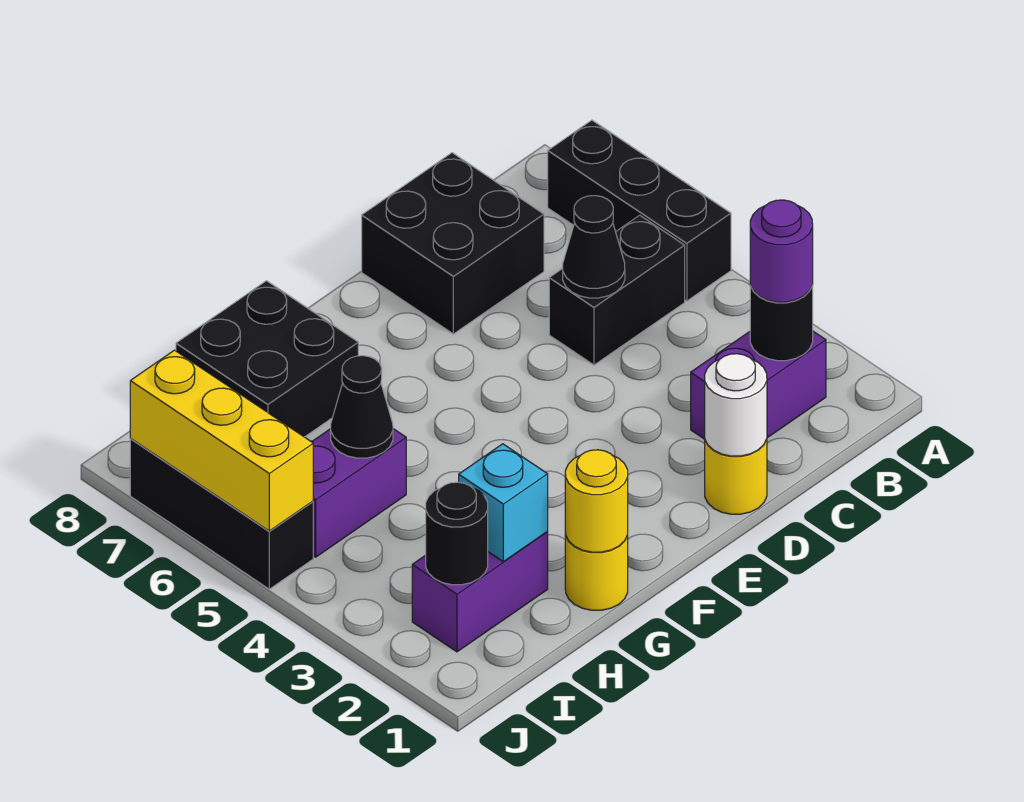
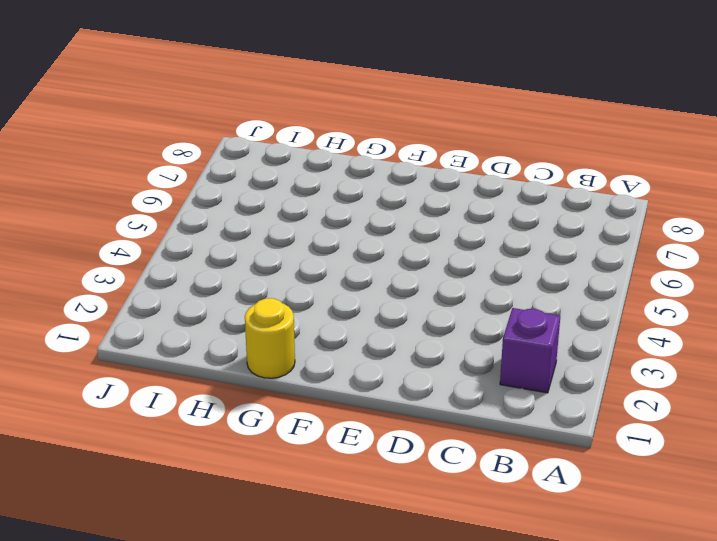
purple brick B2 level 1 -> purple brick B2:C2 level 1
none -> black brick A5:A7 level 1
none -> black brick B5:C5 level 1
none -> black brick C7:D8 level 1

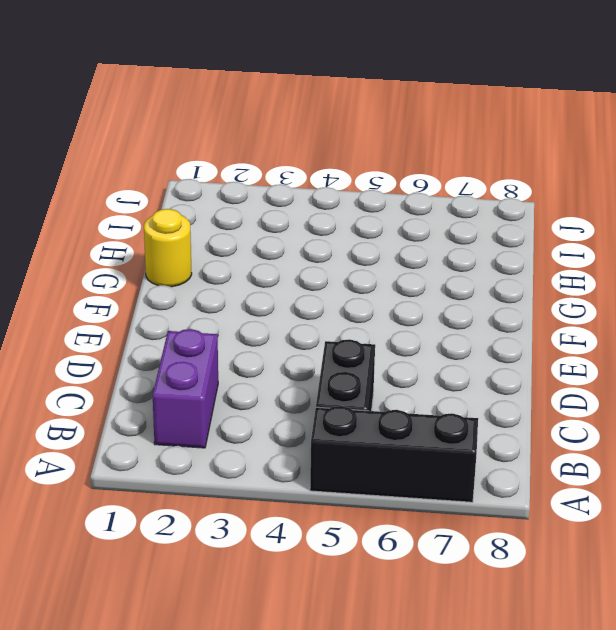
none -> black brick C7:D8 level 1
none -> yellow round brick D1 level 1
none -> black brick G7:H8 level 1

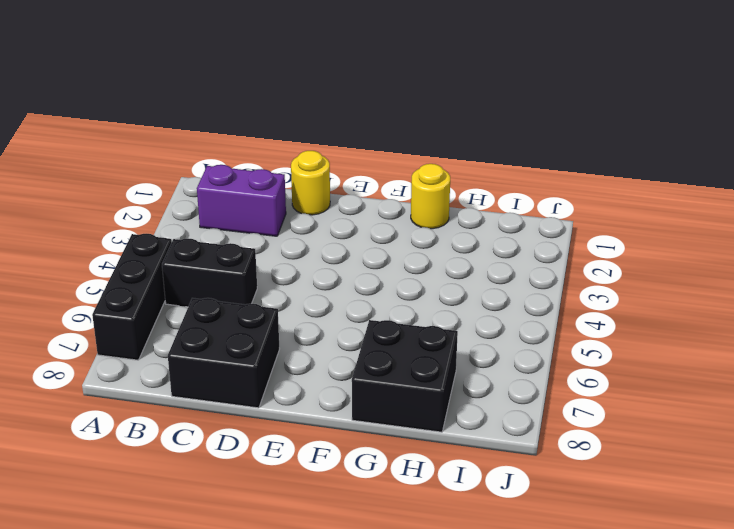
none -> purple brick H2:I2 level 1
none -> purple brick H5:I5 level 1
none -> black brick J5:J7 level 1

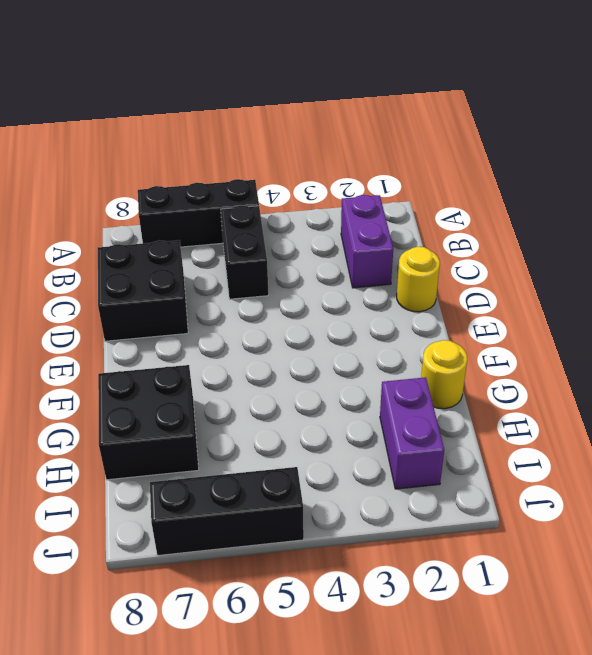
none -> purple brick H5:I5 level 1
none -> black round brick B2 level 2
none -> black cone C5 level 2

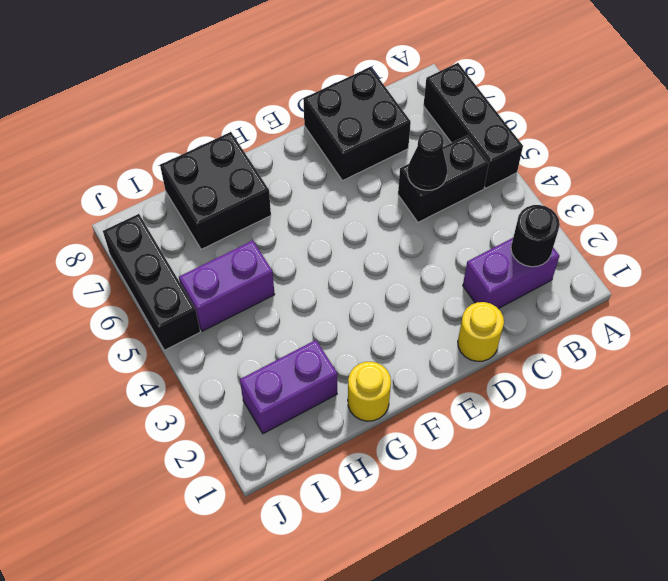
none -> white round brick D1 level 2
none -> yellow round brick G1 level 2
none -> cyan brick H2 level 2

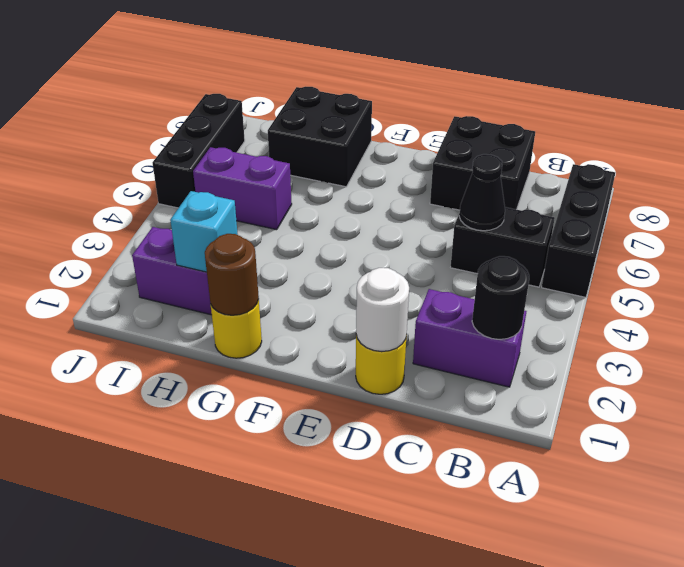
brown round brick G1 level 2 -> yellow round brick G1 level 2
none -> black cone H5 level 2
none -> black round brick I2 level 2
none -> yellow brick J5:J7 level 2

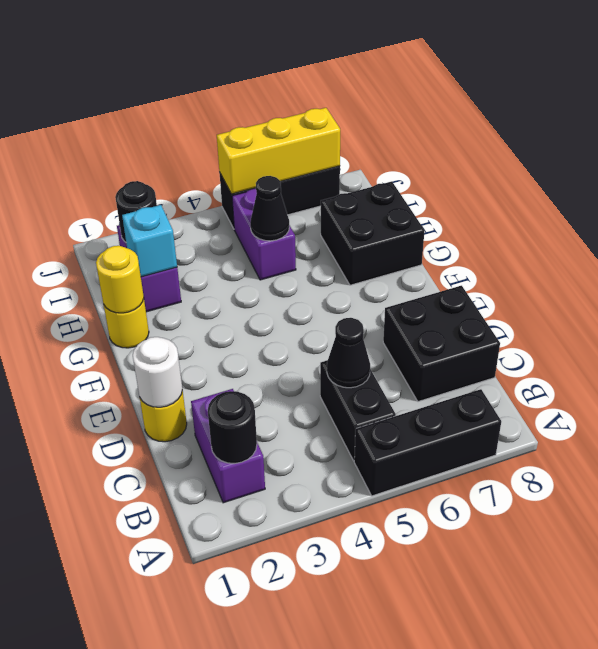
none -> purple round brick B2 level 3

